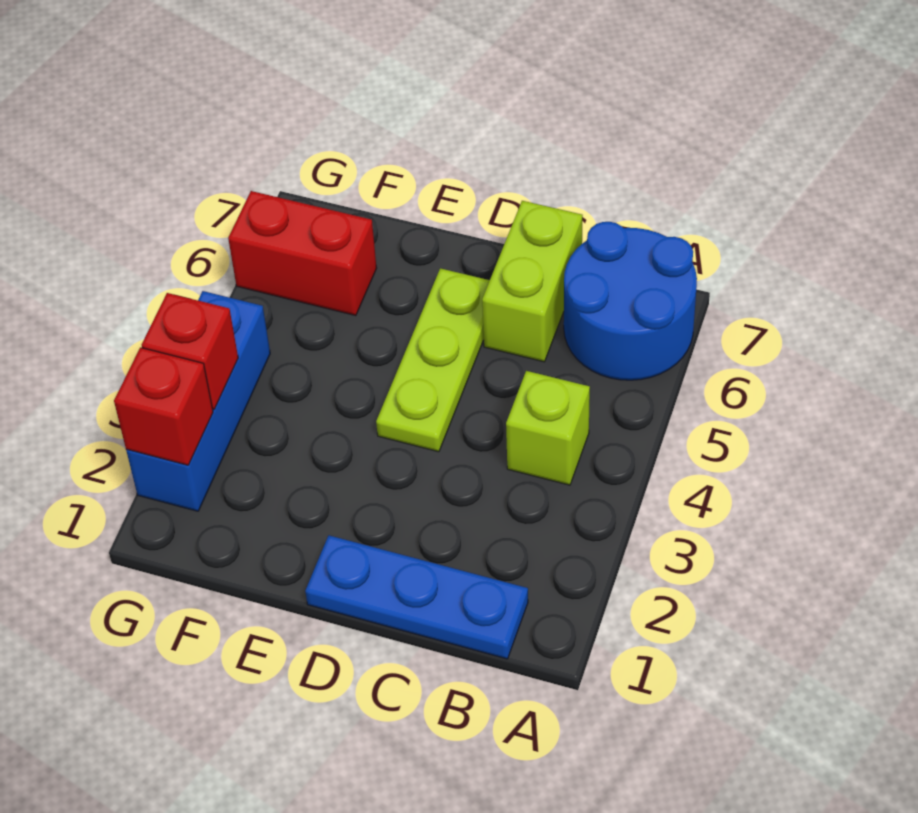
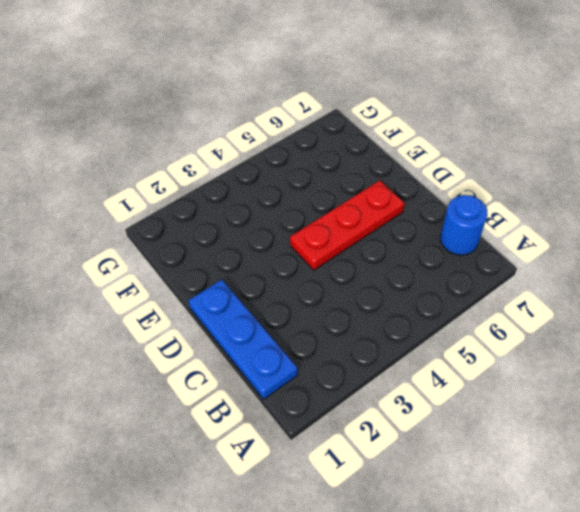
blue round brick B7 level 1 -> blue round brick A6:B7 level 1
red plate D4:D6 level 1 -> lime plate D4:D6 level 1
none -> lime brick B4 level 1
none -> lime brick C6:C7 level 1

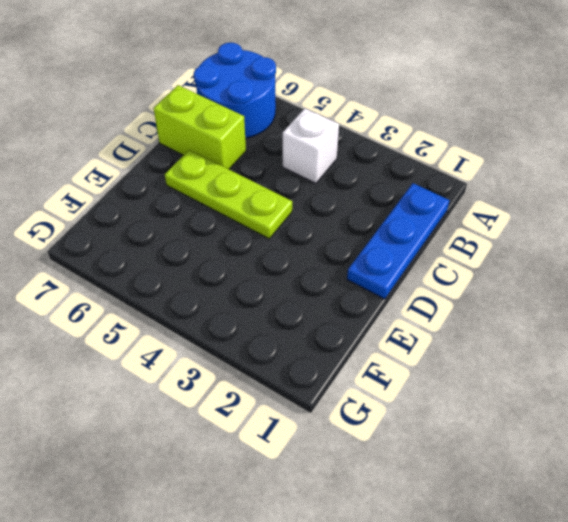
white brick B4 level 1 -> lime brick B4 level 1
none -> red brick F6:G6 level 1
none -> blue brick G2:G4 level 1

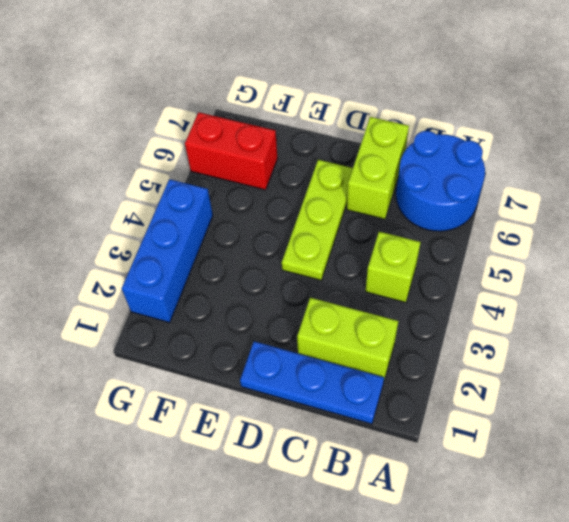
lime brick B2:C2 level 1 -> none
none -> red brick G2 level 2
none -> red brick G3 level 2

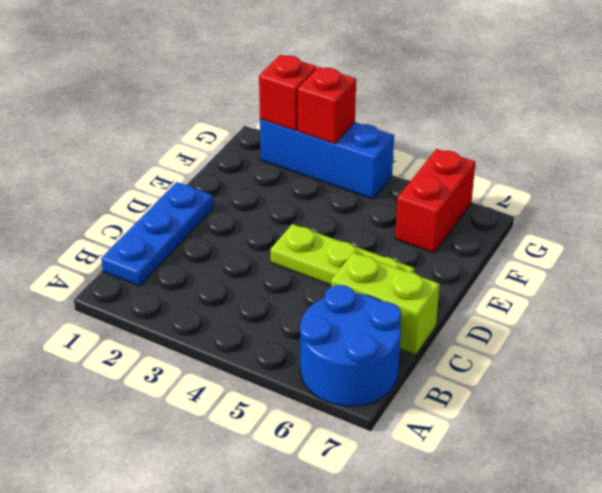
none -> lime brick B4 level 1

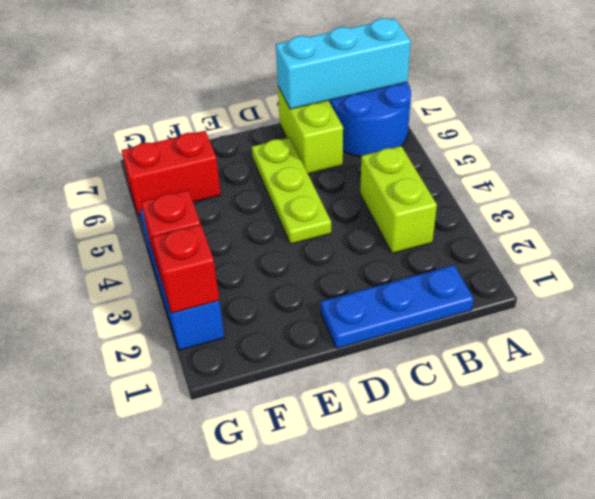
cyan brick A7:C7 level 2 -> none
lime brick B3:B4 level 1 -> lime brick B4 level 1

